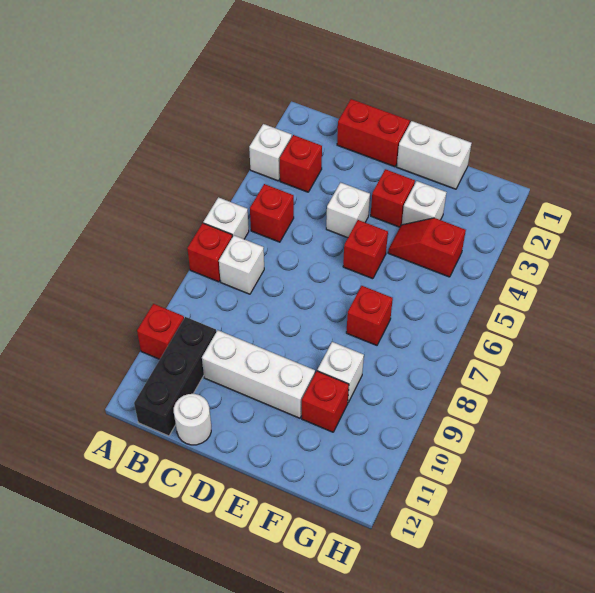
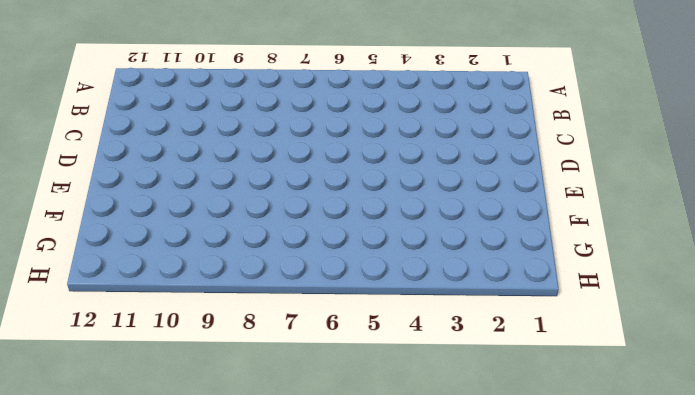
none -> white brick A3 level 1
none -> white brick A6 level 1
none -> red brick A7 level 1

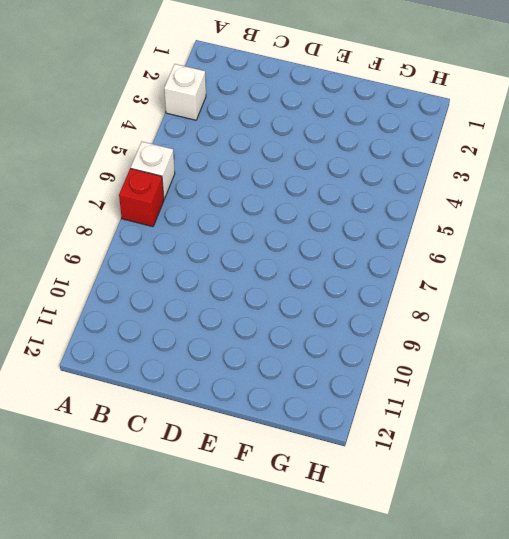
none -> red brick A10 level 1
none -> red brick B3 level 1
none -> red brick B5 level 1

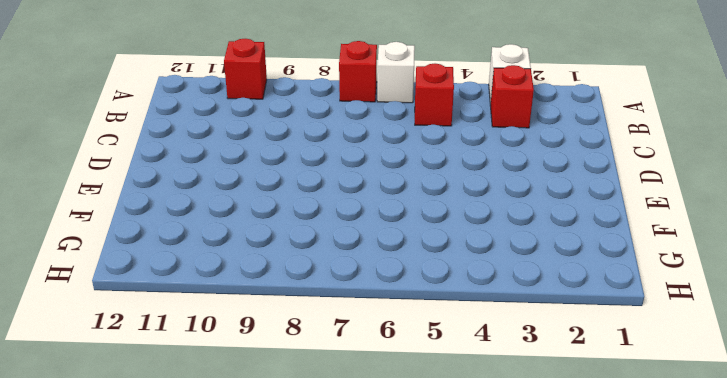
none -> white brick B7 level 1
none -> black brick B10:B12 level 1
none -> red brick C1:D1 level 1

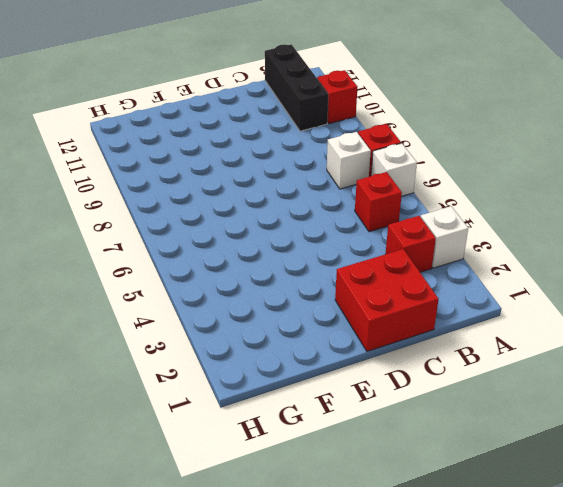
red brick C1:D2 level 1 -> red brick C1:D1 level 1
none -> white brick C10:E10 level 1
none -> white round brick C12 level 1
none -> white brick D4 level 1

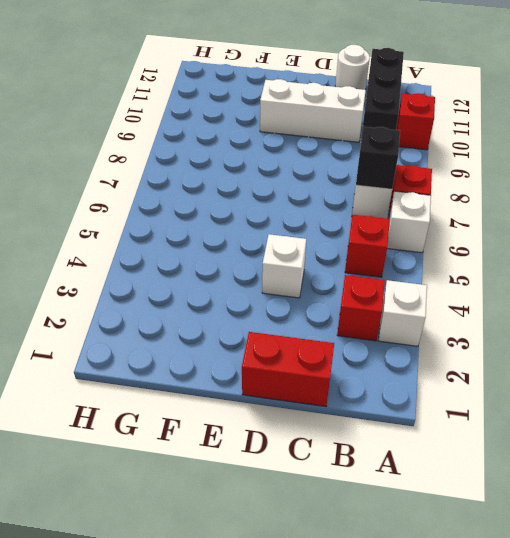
black brick B7 level 2 -> none
none -> white brick E1:F1 level 1
none -> red brick E3 level 1
none -> red brick E5 level 1

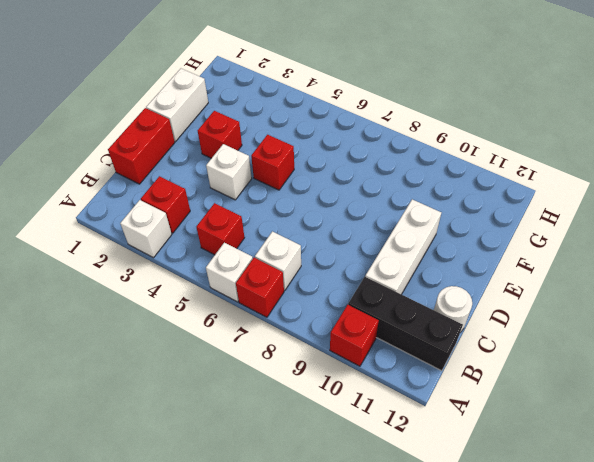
none -> white brick F3 level 1
none -> red slope F4:G4 level 1 top G
none -> red brick F7 level 1

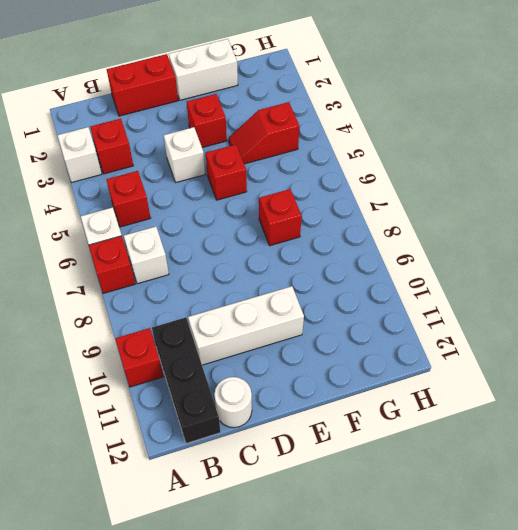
none -> white brick F3 level 1
none -> white brick F9 level 1
none -> red brick F10 level 1

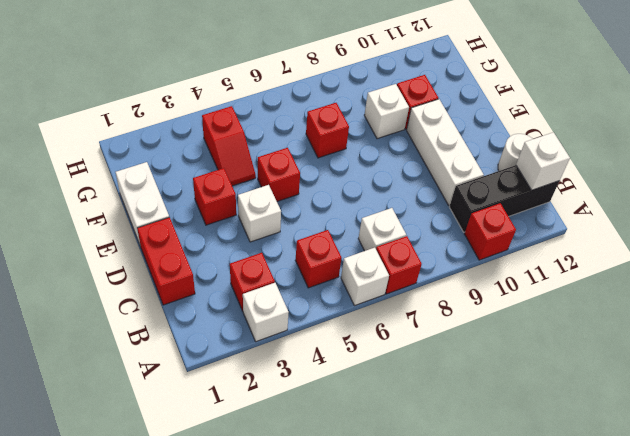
white brick B12 level 2 -> white brick F3 level 1

